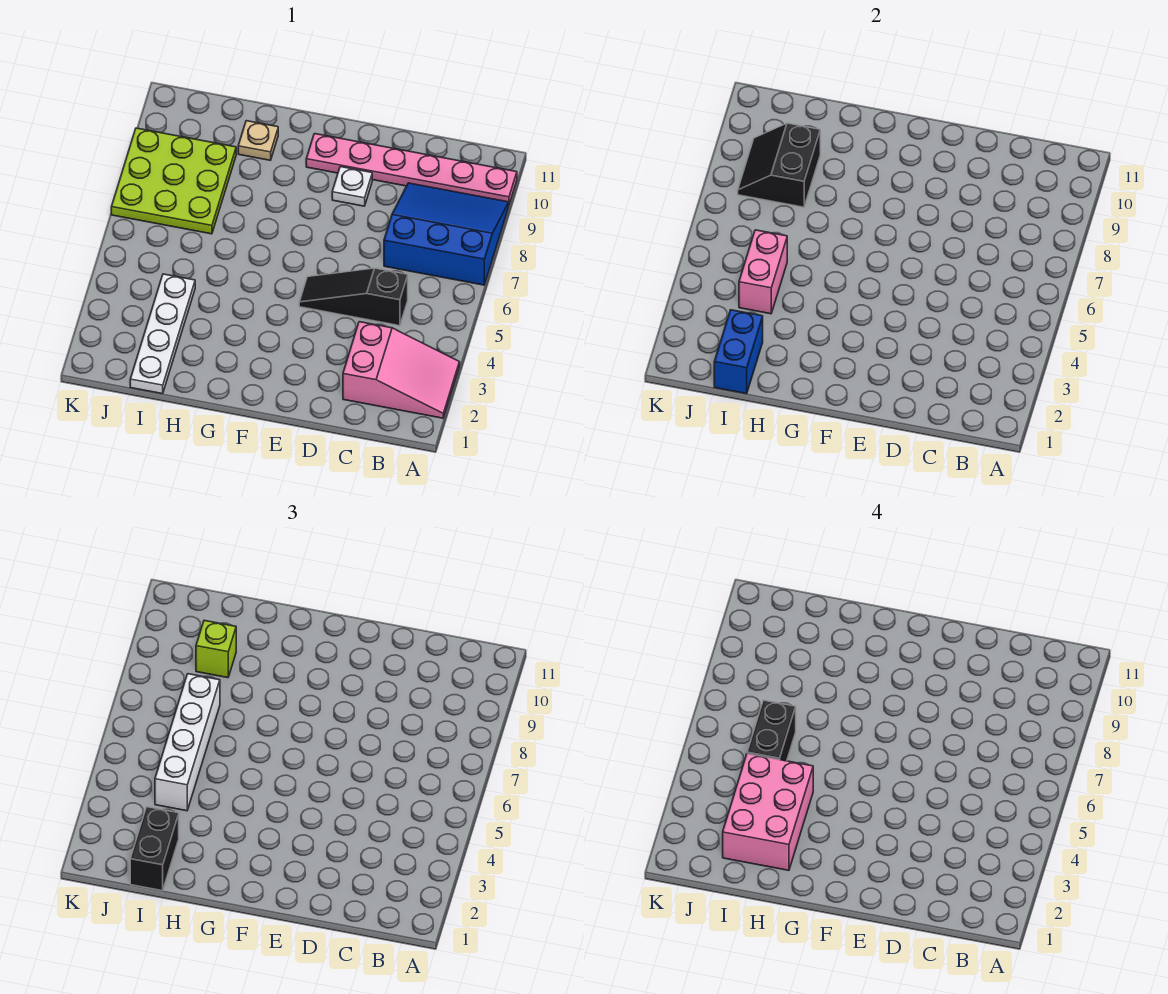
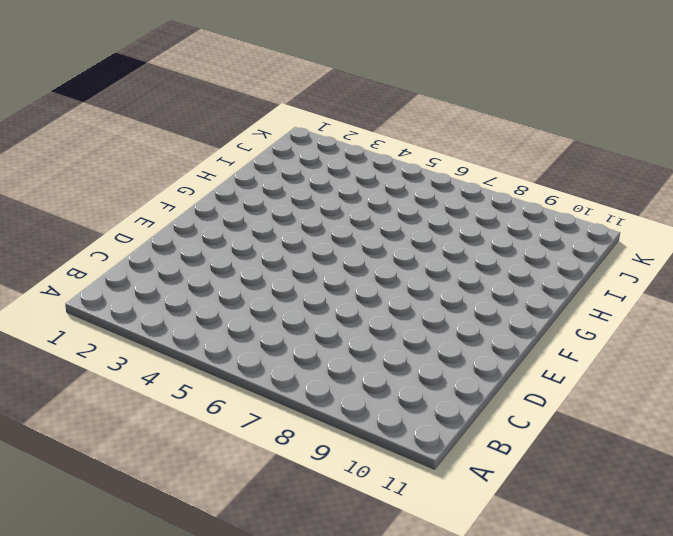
none -> pink slope A2:C3 level 1 top C
none -> blue slope A7:C9 level 1 top 7
none -> pink plate A10:F10 level 1

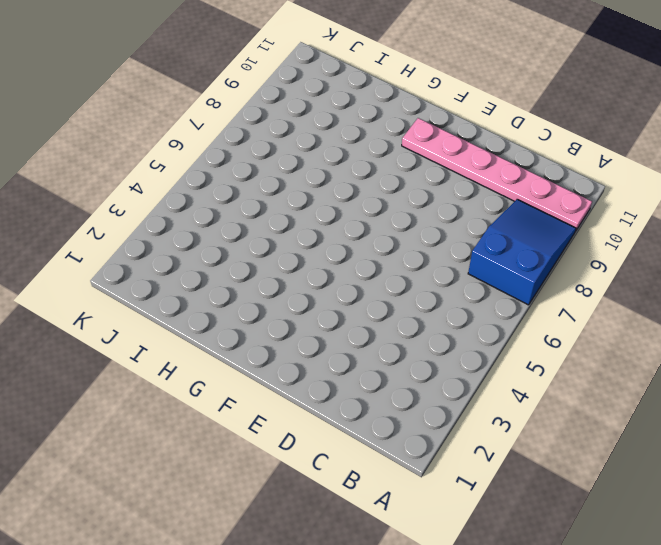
blue slope A7:B9 level 1 top 7 -> blue slope A7:C9 level 1 top 7
none -> pink slope A2:C3 level 1 top C
none -> black slope C5:E5 level 1 top C
none -> white plate E9 level 1

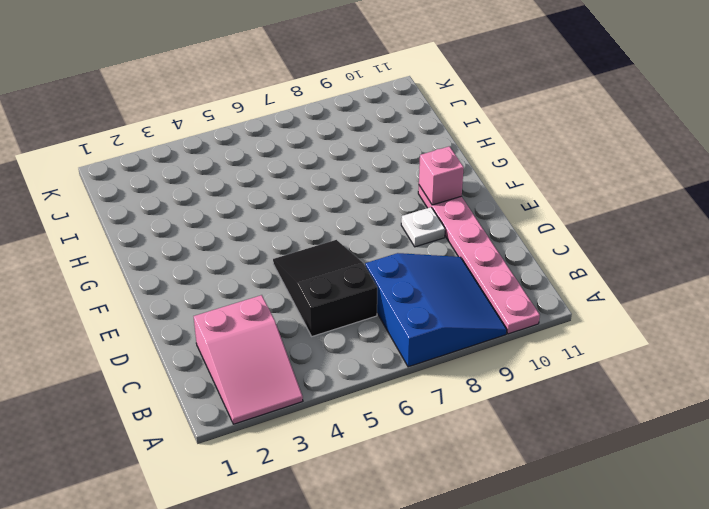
black slope C5:E6 level 1 top C -> black slope C5:E5 level 1 top C
pink brick F10 level 2 -> none
none -> tan plate H10 level 1
none -> white plate I1:I4 level 1
none -> lime plate I7:K9 level 1

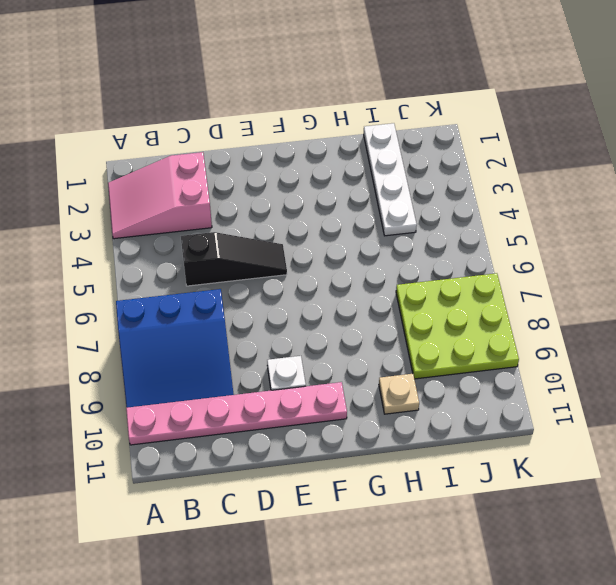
none -> blue brick I1:I2 level 2
none -> pink brick I4:I5 level 2
none -> black slope I8:J9 level 2 top I

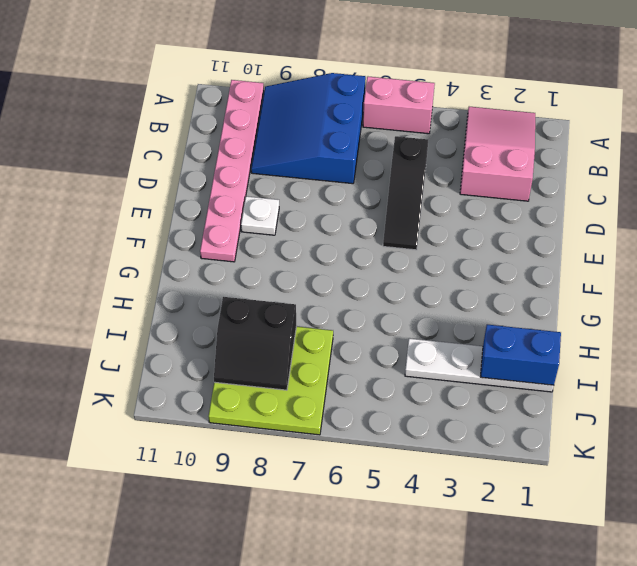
pink brick A5:A6 level 1 -> pink brick I4:I5 level 2
none -> tan plate H10 level 1
none -> black brick I1:I2 level 3
none -> white brick I4:I7 level 3

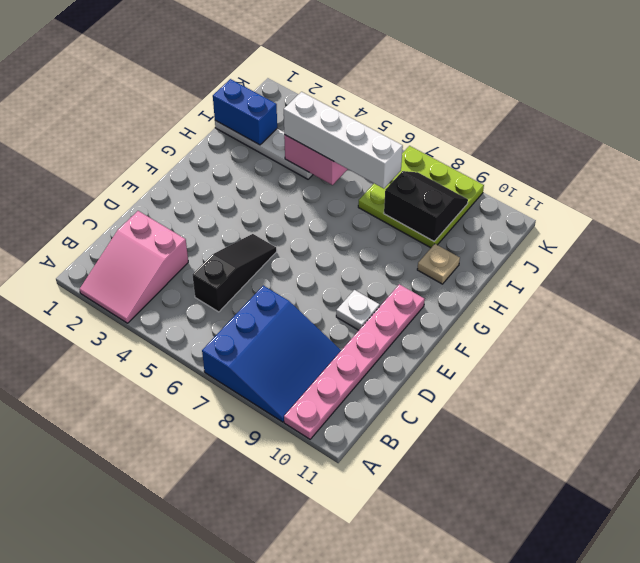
none -> black brick I1:I2 level 3
none -> lime brick I9 level 3
none -> pink brick H2:I4 level 4

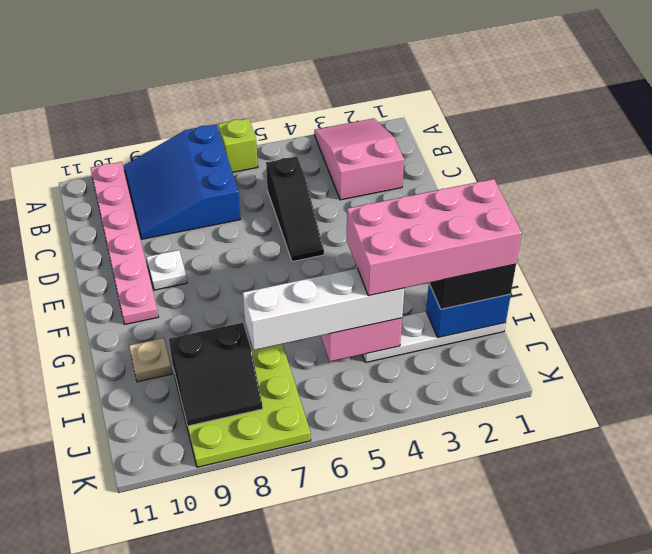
lime brick A6 level 1 -> lime brick I9 level 3
pink brick H1:I4 level 4 -> pink brick H2:I4 level 4
none -> black brick I5:I6 level 4

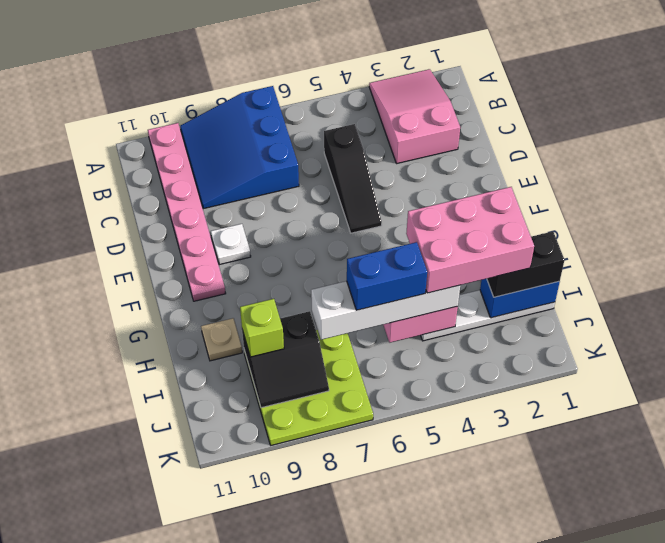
blue brick I5:I6 level 4 -> black brick I5:I6 level 4

